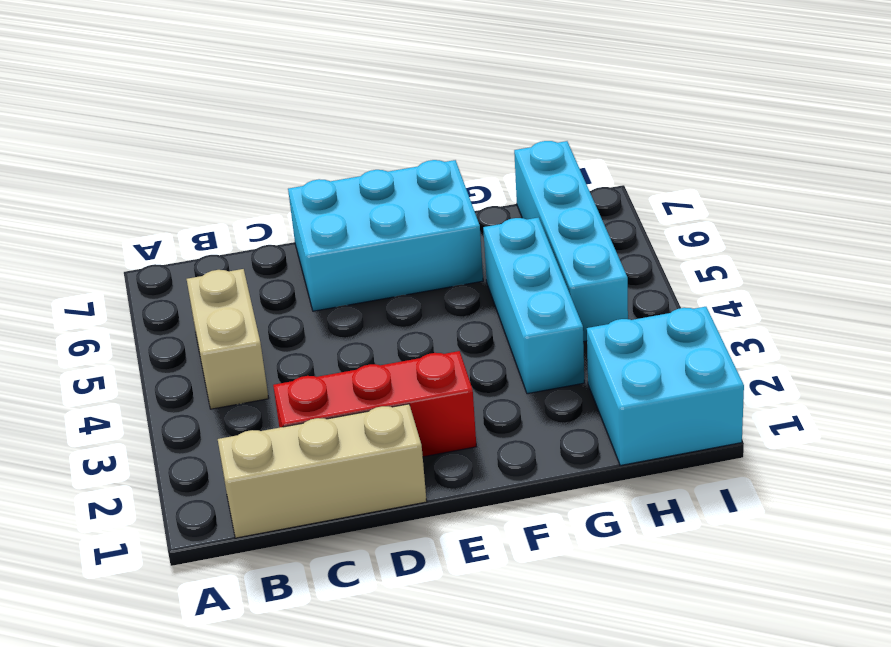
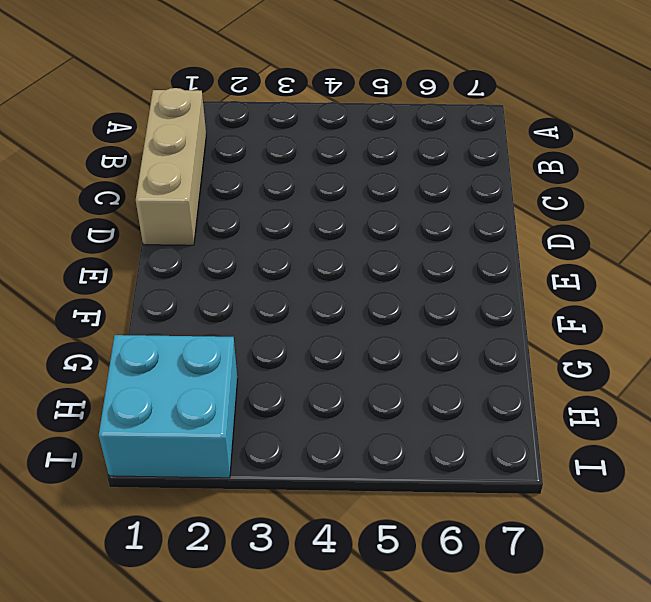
none -> tan brick B4:B5 level 1
none -> red brick C2:E2 level 1

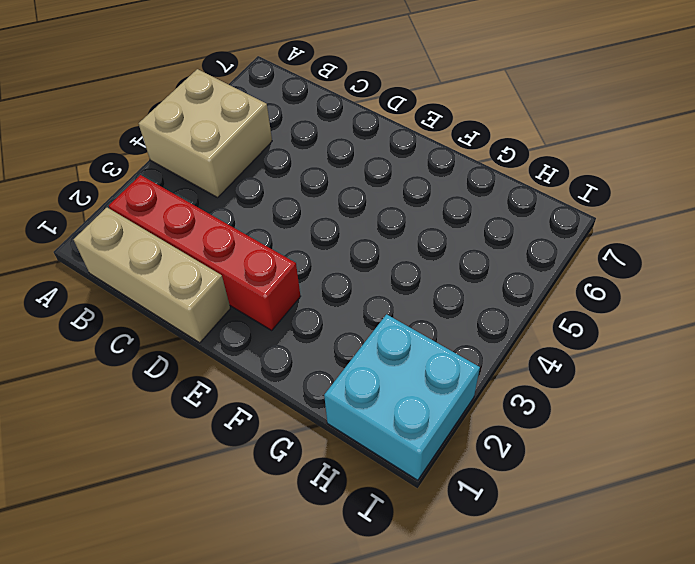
tan brick A4:B5 level 1 -> tan brick B4:B5 level 1
red brick B2:E2 level 1 -> red brick C2:E2 level 1
none -> cyan brick D6:F7 level 1
none -> cyan brick G3:G5 level 1

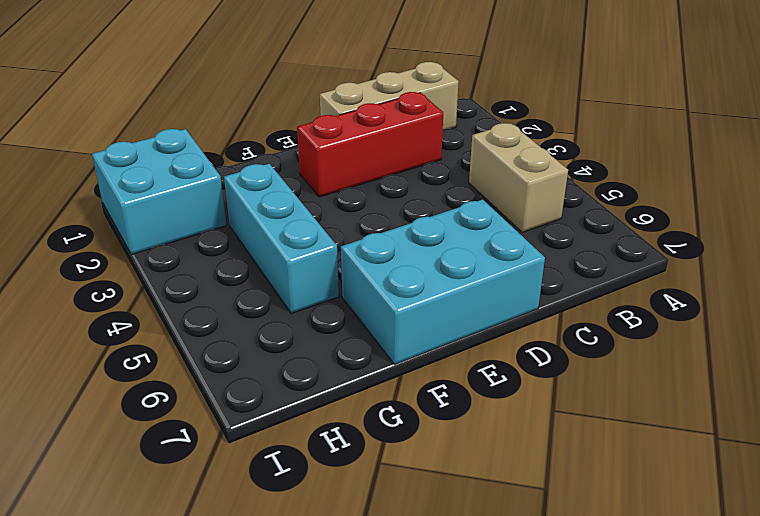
none -> cyan brick H4:H7 level 1

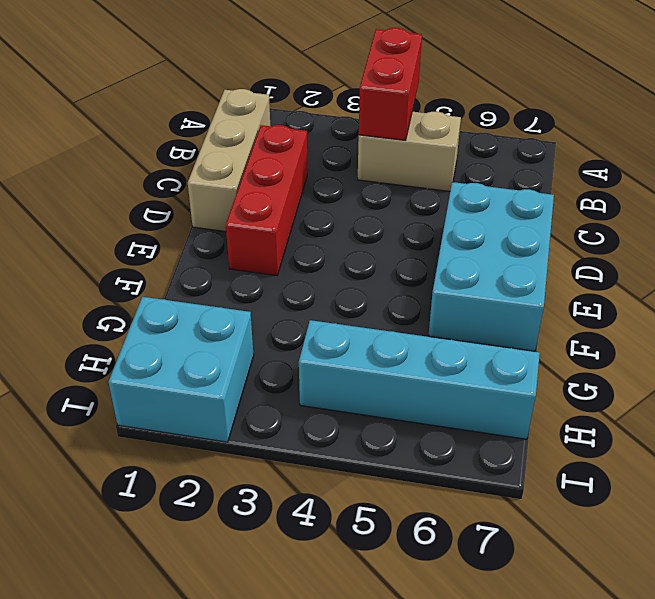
red brick A4:B4 level 2 -> none
none -> cyan brick G3:G5 level 1

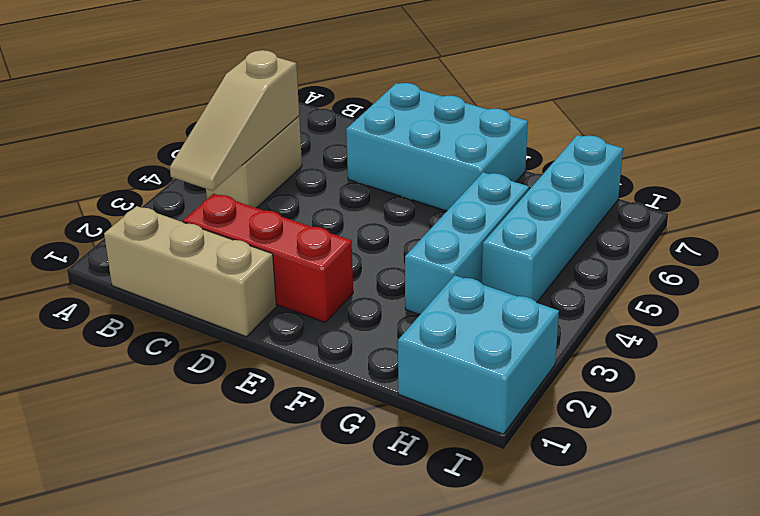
tan slope B3:B5 level 2 top 5 -> none

